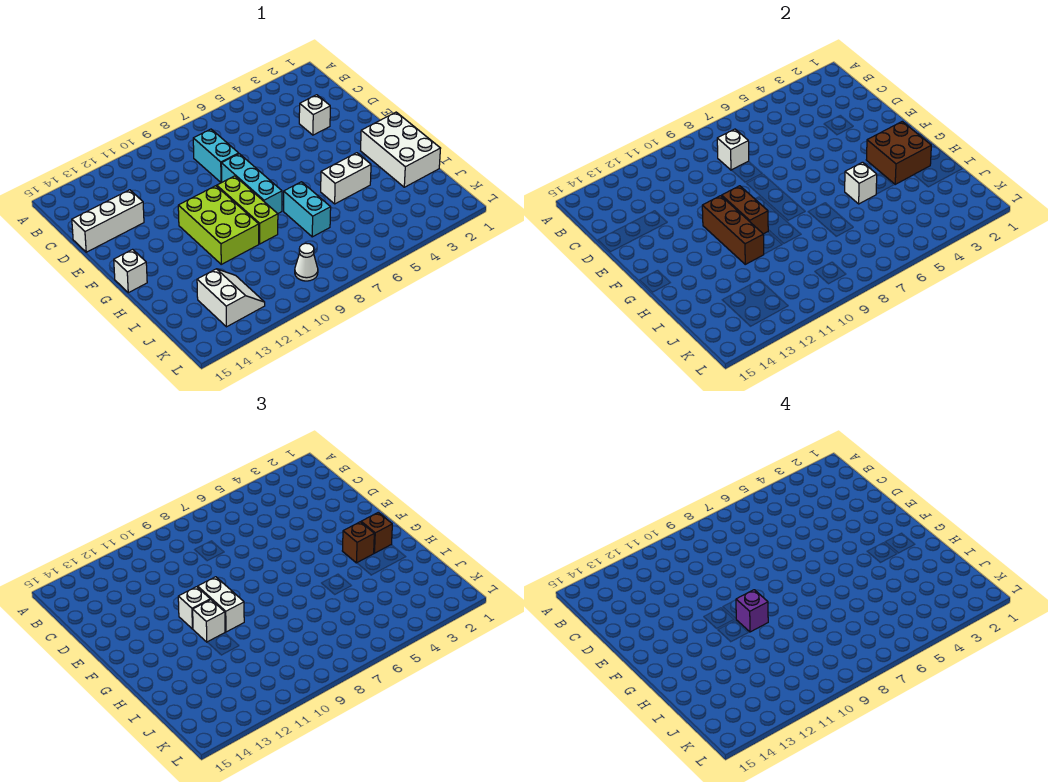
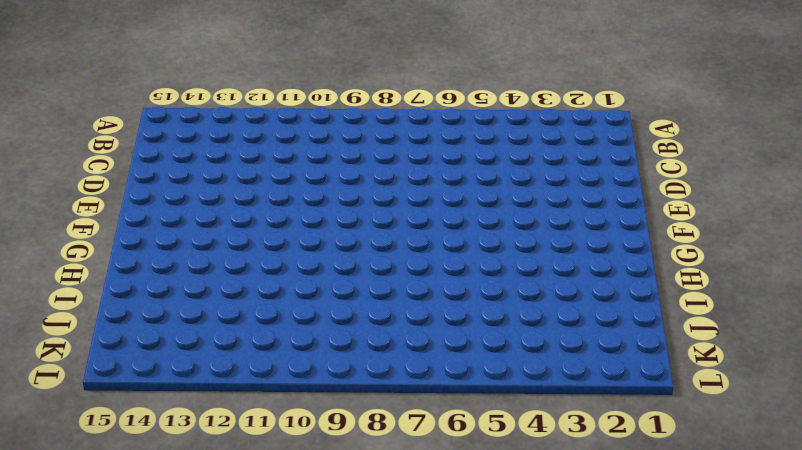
none -> cyan brick C8:D8 level 1
none -> white brick D3 level 1
none -> white brick D13:D15 level 1

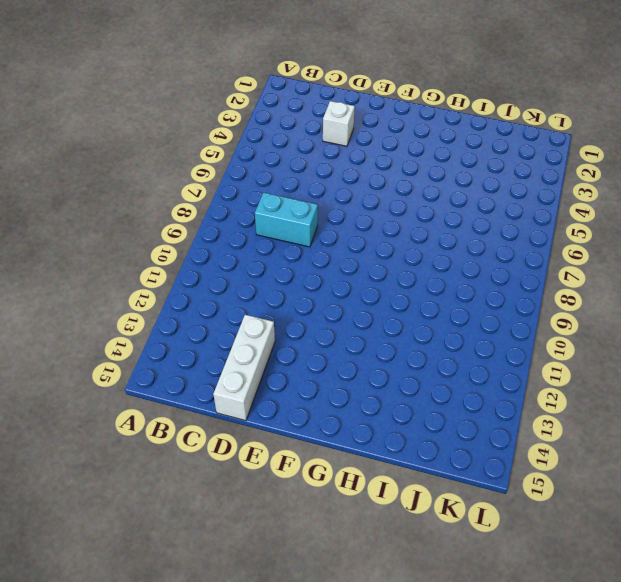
none -> cyan brick E8:G8 level 1
none -> lime brick F9:H9 level 1
none -> lime brick F10:H11 level 1

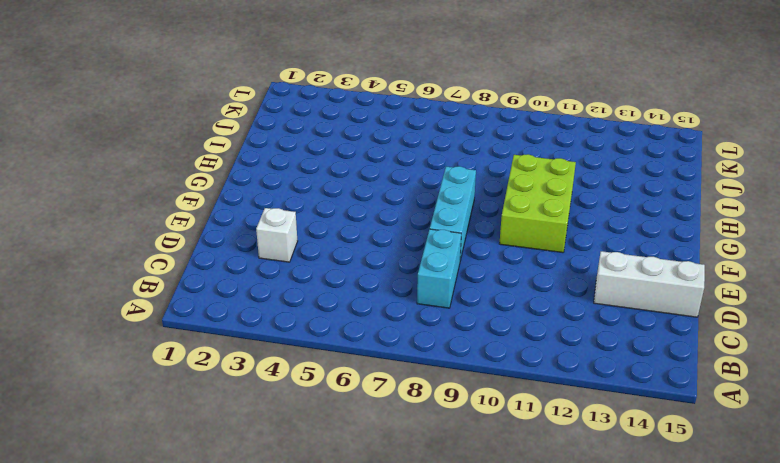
none -> lime brick F9:H9 level 1
none -> white brick G1:I2 level 1
none -> white brick G15 level 1

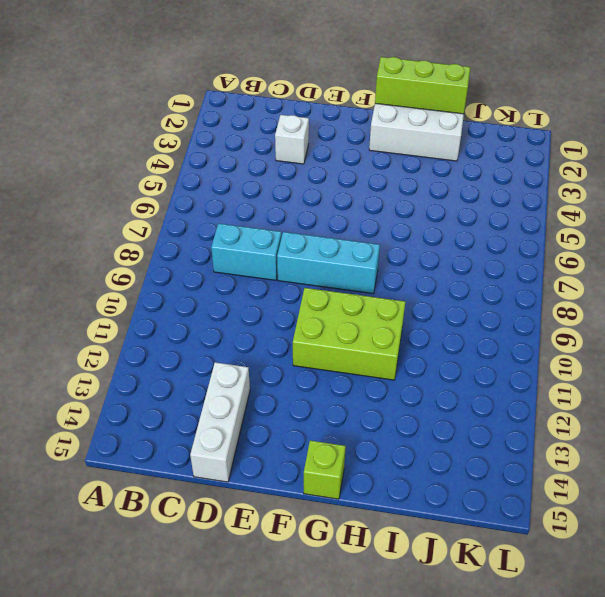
lime brick G1:I1 level 2 -> lime brick F9:H9 level 1
lime brick G15 level 1 -> white brick G15 level 1
none -> white brick H4:H5 level 1
none -> cyan brick H7:I7 level 1
none -> white slope J12:K13 level 1 top 13

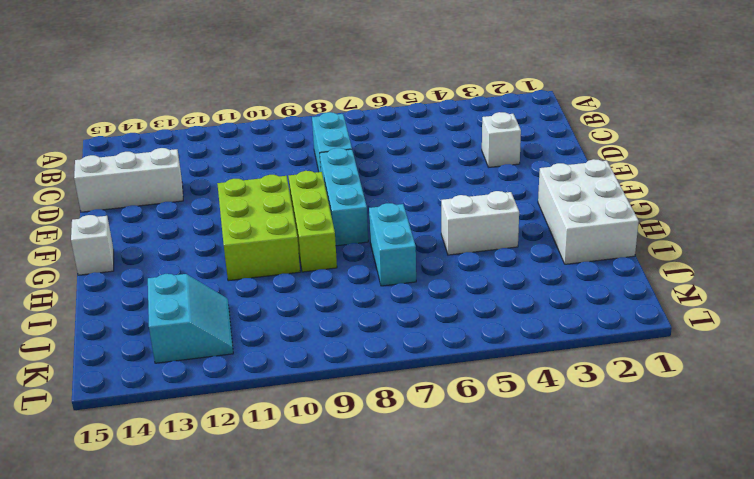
cyan slope J12:K13 level 1 top 13 -> white slope J12:K13 level 1 top 13
none -> white cone K9 level 1
none -> white brick C8 level 2
none -> brown brick F10:G10 level 2

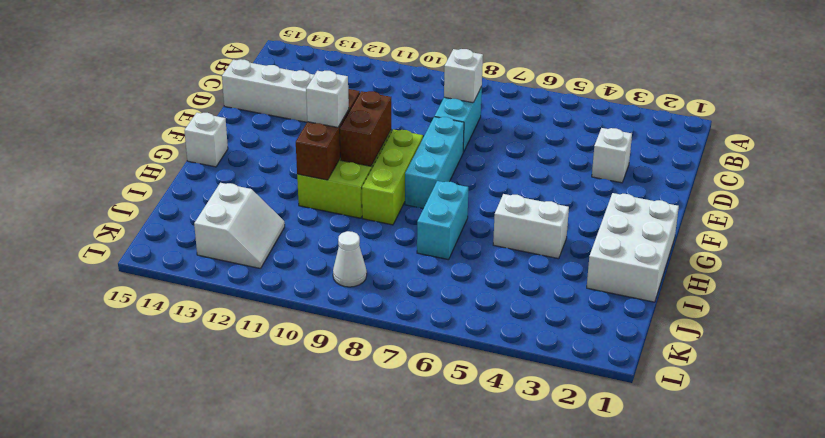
none -> brown brick G2:H3 level 2
none -> white brick H5 level 2
none -> white brick F10:G10 level 3

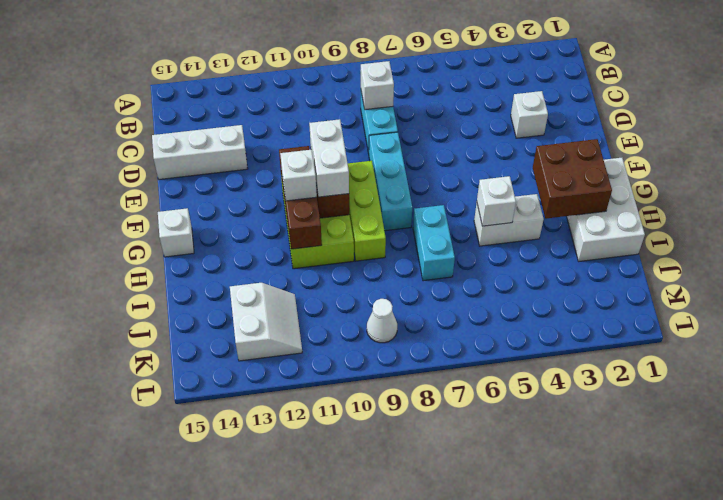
none -> white brick F11 level 3
none -> brown brick G2 level 3
none -> brown brick G3 level 3

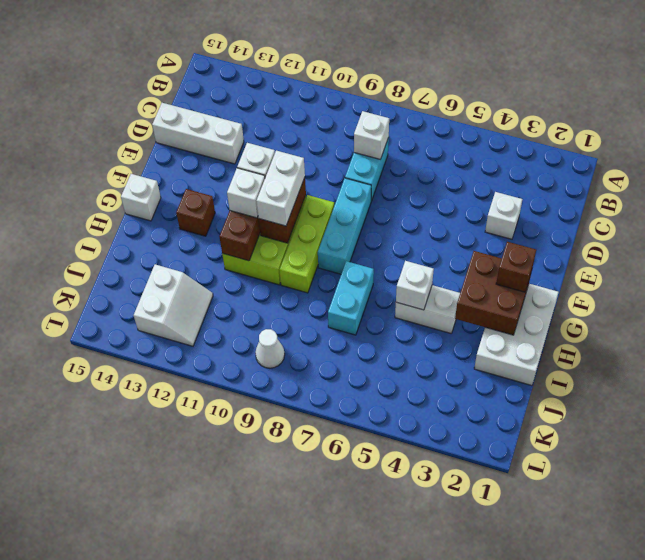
brown brick G13 level 1 -> brown brick G3 level 3
none -> purple brick G10 level 4

